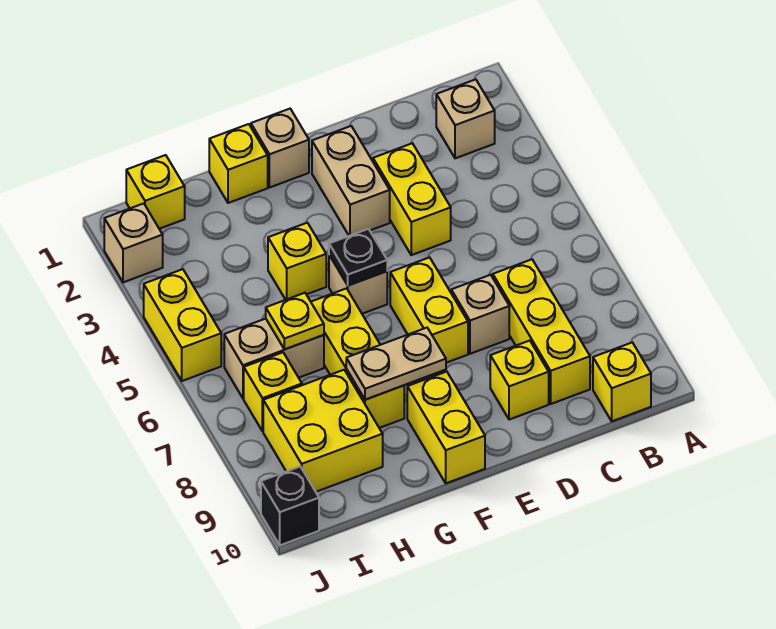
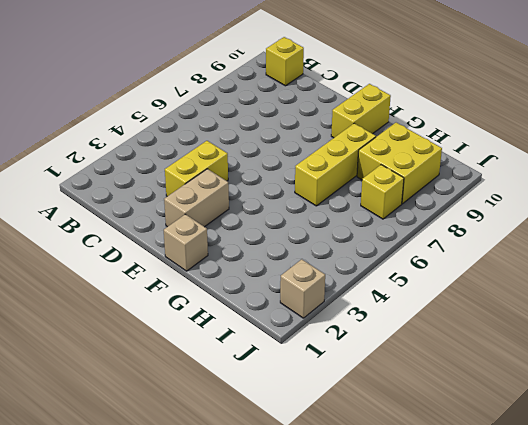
none -> tan brick B2 level 1
none -> yellow brick C7:C9 level 1
none -> tan brick D7 level 1

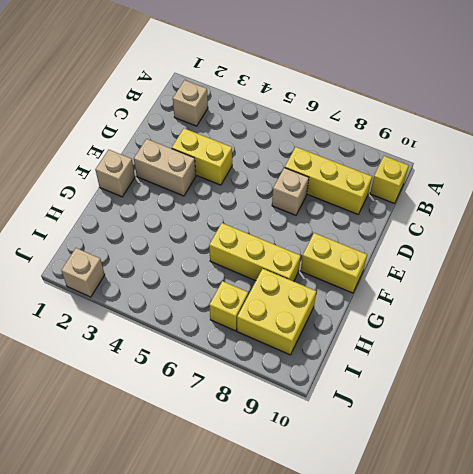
none -> yellow brick D9 level 1
none -> yellow brick E6:E7 level 1
none -> tan brick F5 level 1

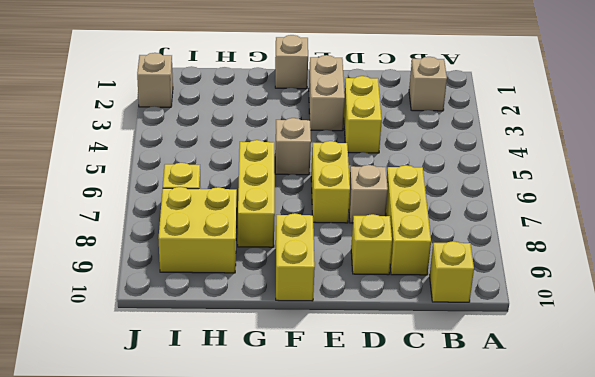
none -> yellow brick G1 level 1
none -> yellow brick G4 level 1
none -> tan brick H6:I6 level 1

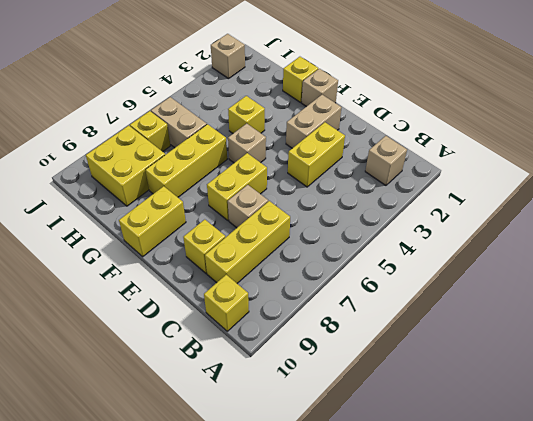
none -> yellow brick I1 level 1
none -> yellow brick J4:J5 level 1
none -> black brick J10 level 1

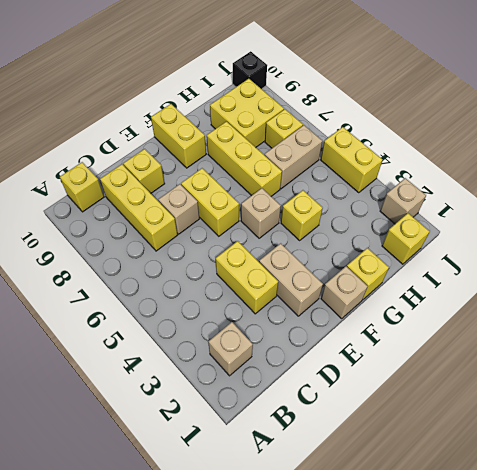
none -> black plate F5 level 2
none -> tan plate F8:G8 level 2
none -> yellow plate H6 level 2

